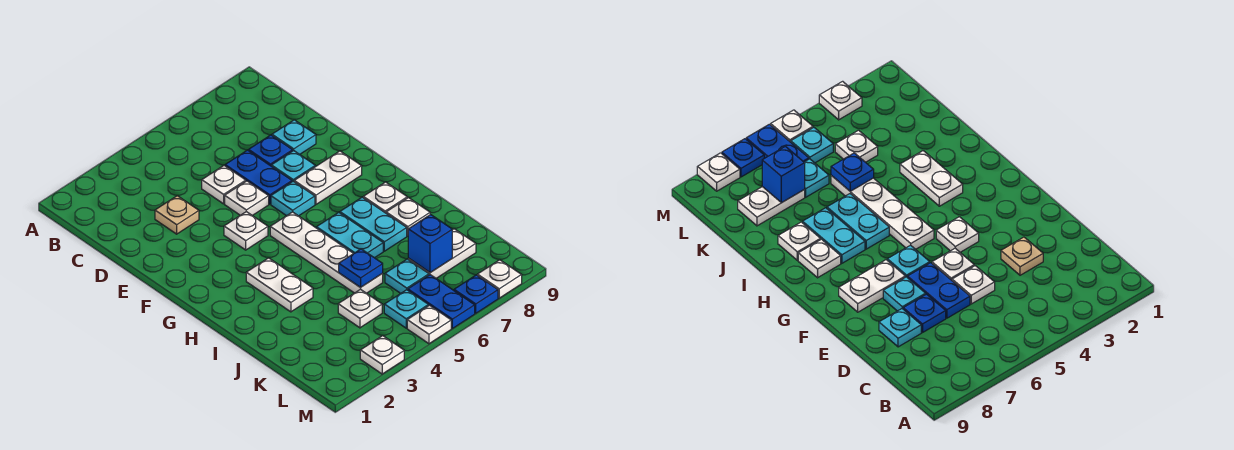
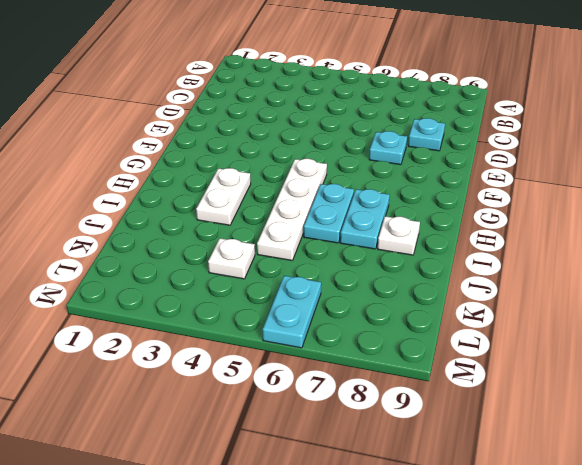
cyan plate L6:M6 level 1 -> blue plate L6:M6 level 1
none -> tan plate D3 level 1
none -> white plate D5 level 1
none -> blue plate D6:E6 level 1

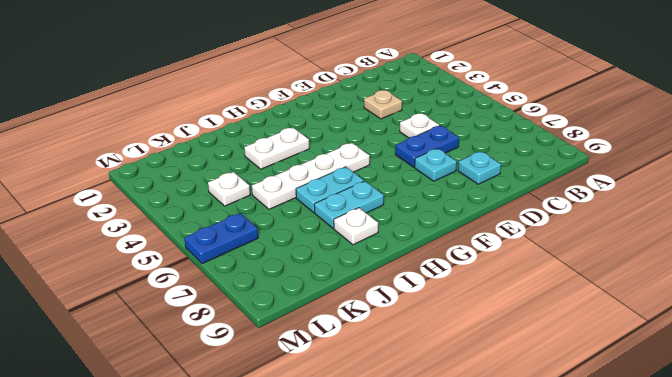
none -> blue plate D7 level 1
none -> white plate E5 level 1
none -> white plate F4 level 1

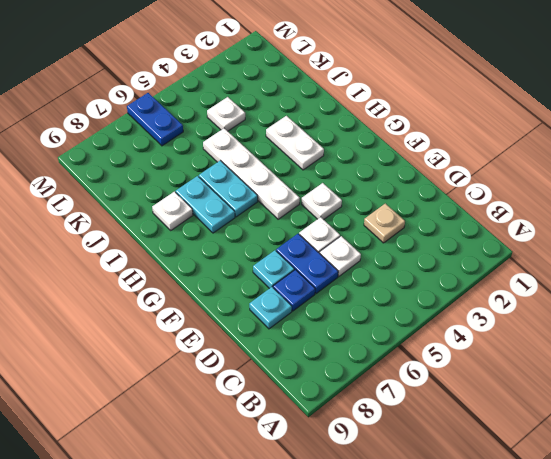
none -> cyan plate F6 level 1
none -> white plate F7:F8 level 1
none -> white plate H8 level 1

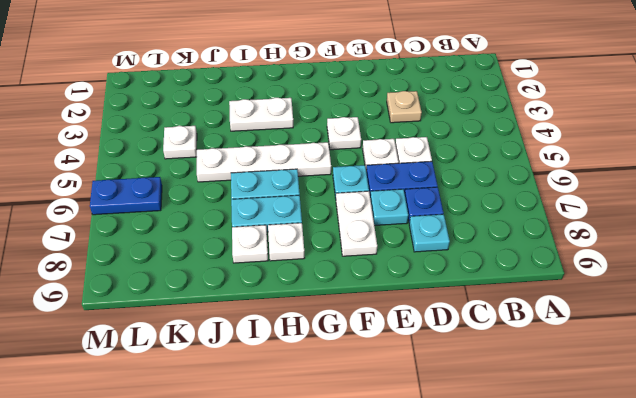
none -> cyan plate K6 level 1
none -> white plate K7:K8 level 1
none -> cyan plate L5 level 1

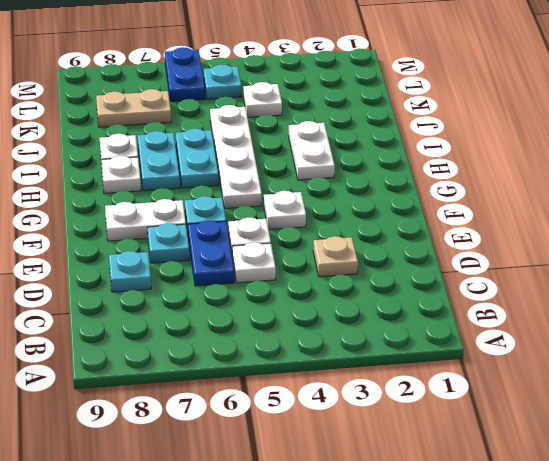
tan plate K7:K8 level 1 -> white plate K7:K8 level 1
none -> blue plate D7 level 1
none -> cyan plate K6 level 1
none -> white plate M3 level 1

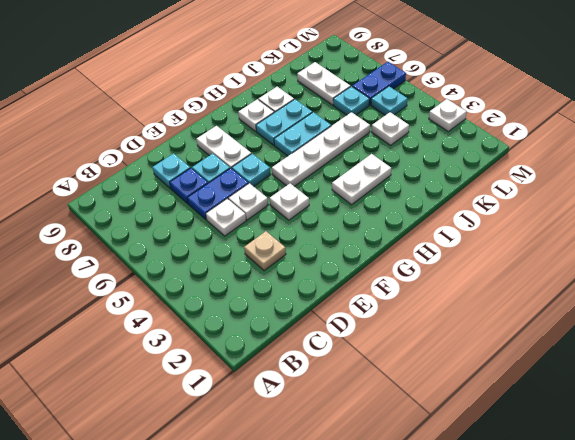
none -> white plate M5 level 1
none -> blue plate M7 level 1
none -> white plate M8 level 1

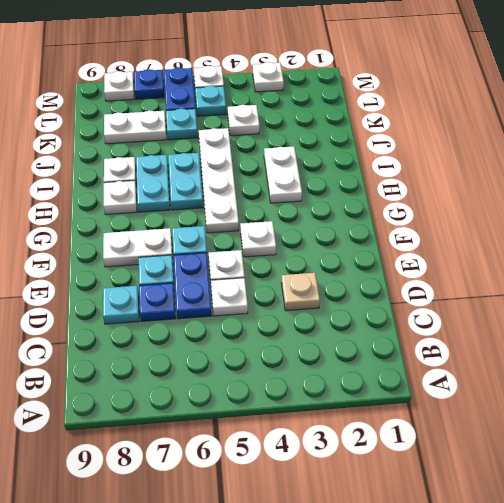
none -> blue plate J5 level 2
none -> blue brick K7 level 2

